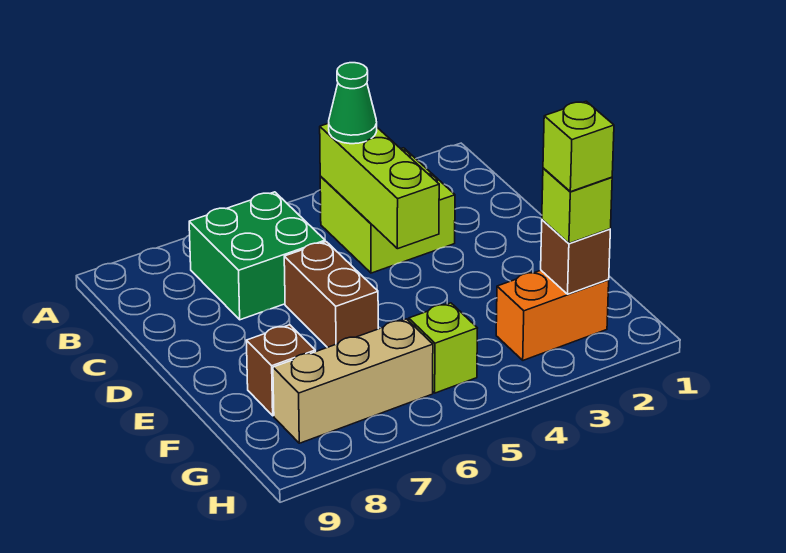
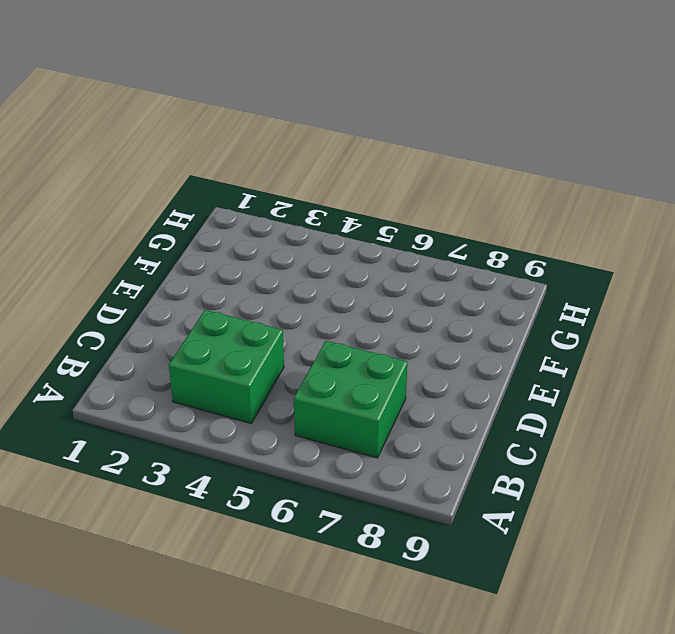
green brick B3:C4 level 1 -> lime brick B3:C4 level 1
none -> brown brick D6:E6 level 1
none -> brown brick F8 level 1
none -> orange brick G2:G3 level 1

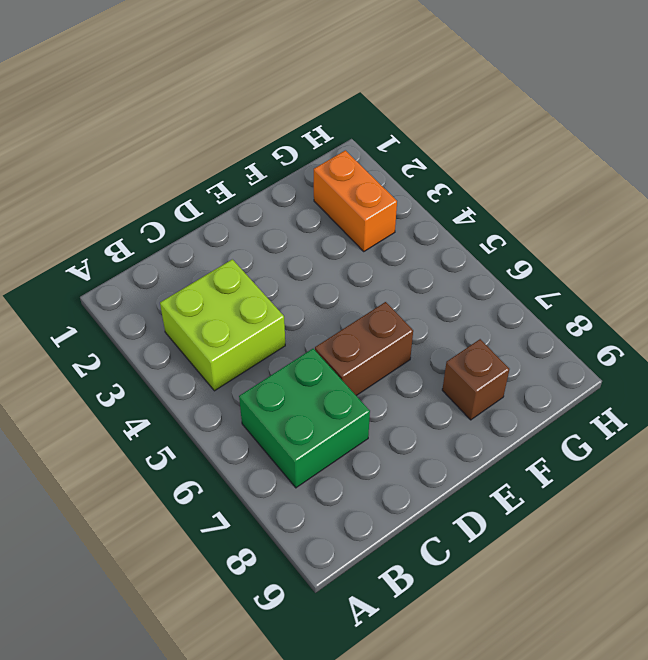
none -> lime brick G5 level 1
none -> tan brick G6:G8 level 1
none -> lime brick B4:D4 level 2

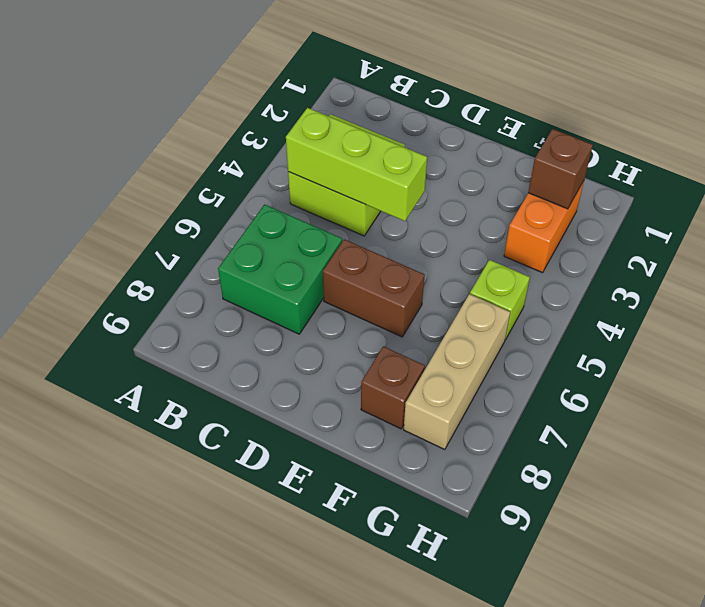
none -> green cone B4 level 3
none -> lime brick G2 level 3
none -> lime brick G2 level 4

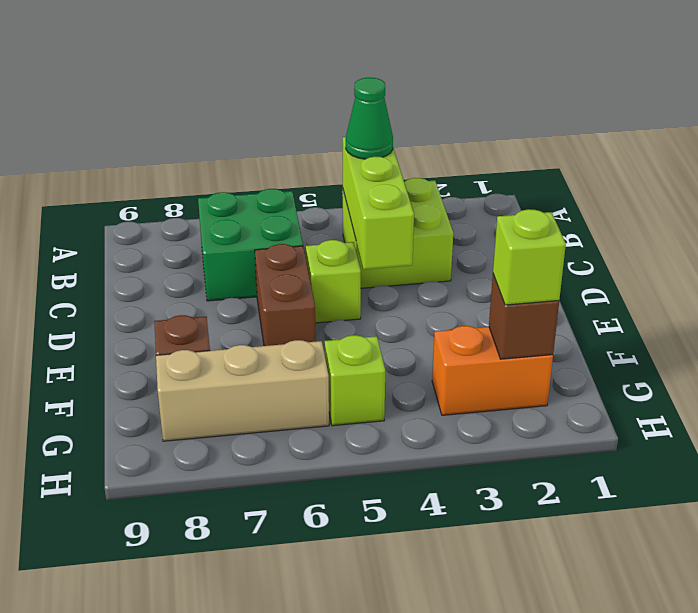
lime brick D5 level 1 -> lime brick G2 level 4

